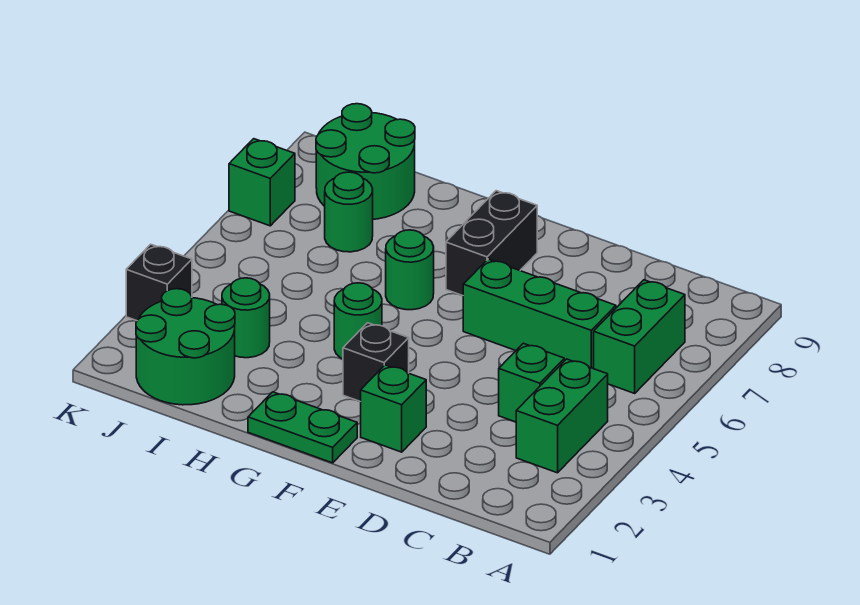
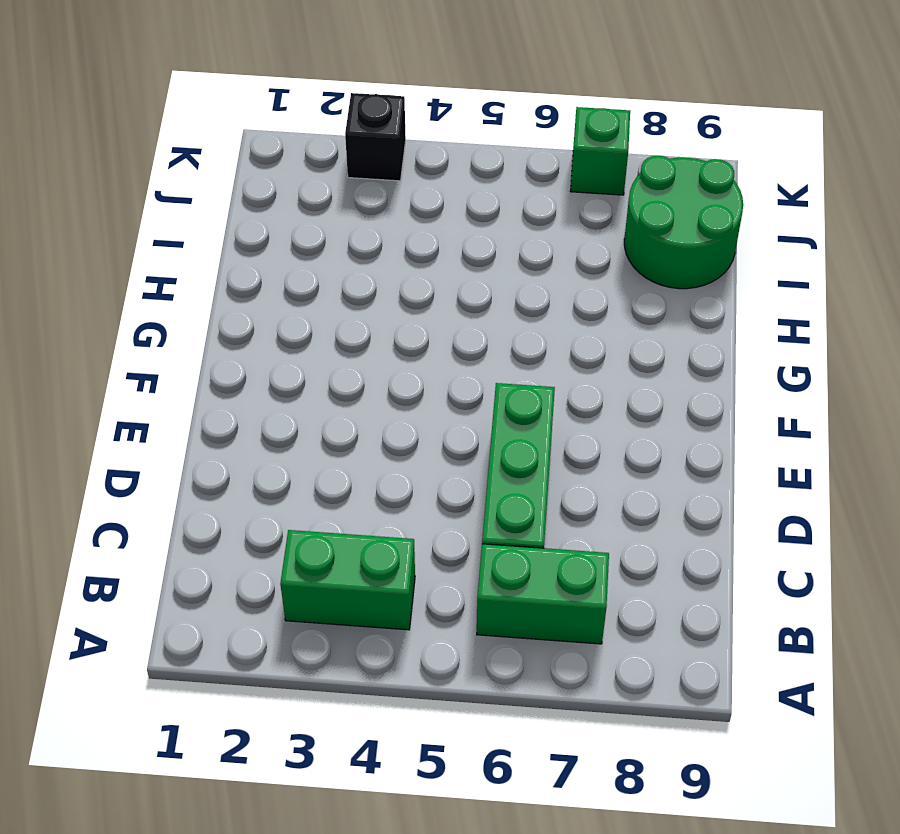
none -> green brick C4 level 1
none -> green brick E2 level 1
none -> green plate F1:G1 level 1

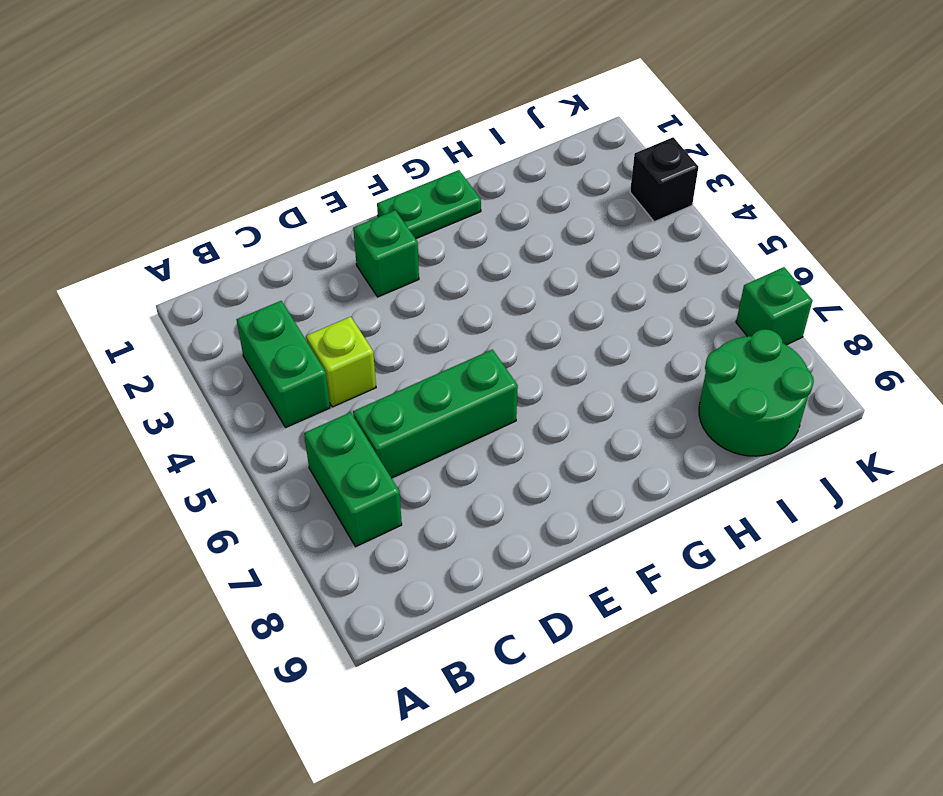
lime brick C4 level 1 -> green brick C4 level 1
none -> black brick F3 level 1
none -> black brick F7:F8 level 1
none -> green round brick G4 level 1

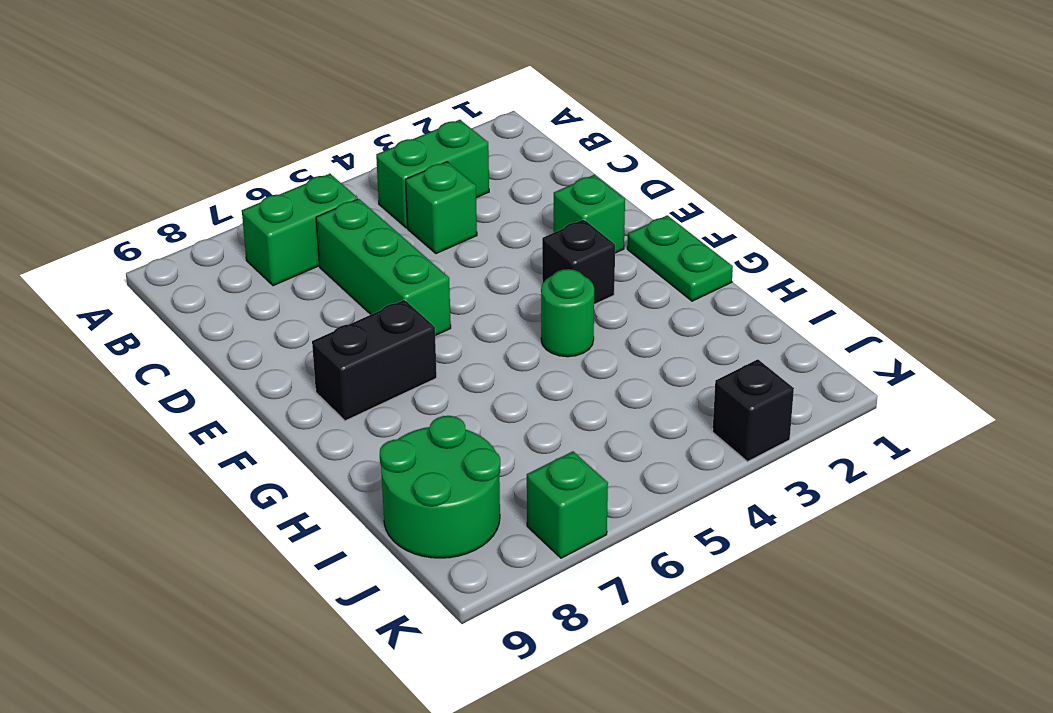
none -> green round brick G6 level 1
none -> green round brick I1:J2 level 1
none -> green round brick I3 level 1

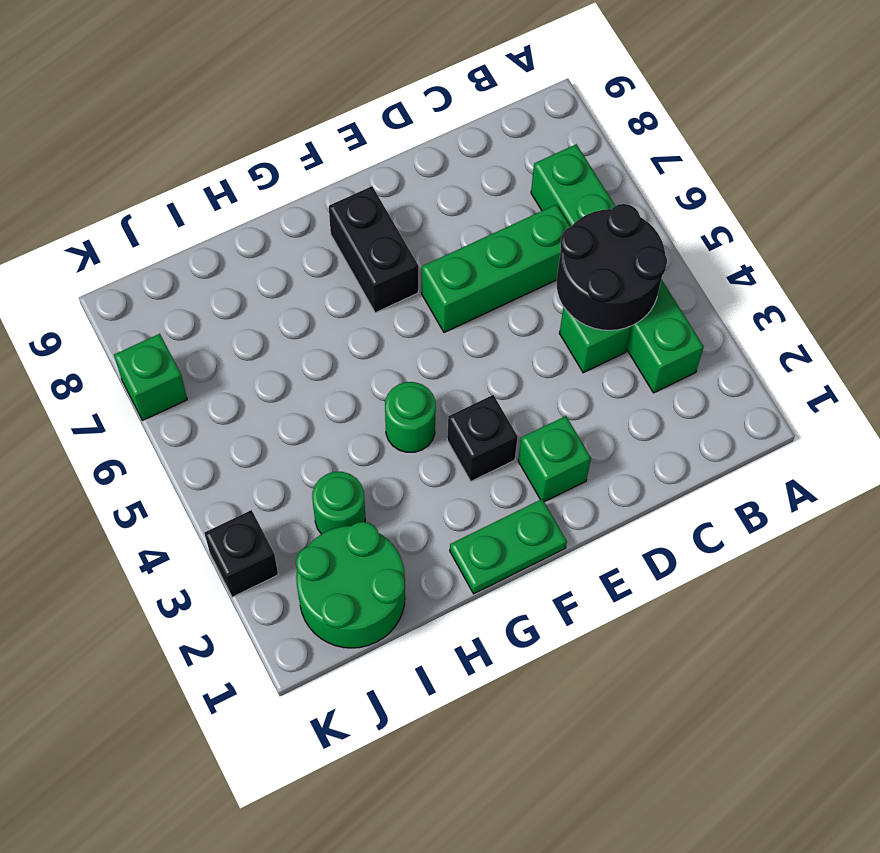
black round brick B4:C5 level 2 -> none
none -> green round brick G6 level 1
none -> green round brick I7 level 1
none -> green round brick I8:J9 level 1

